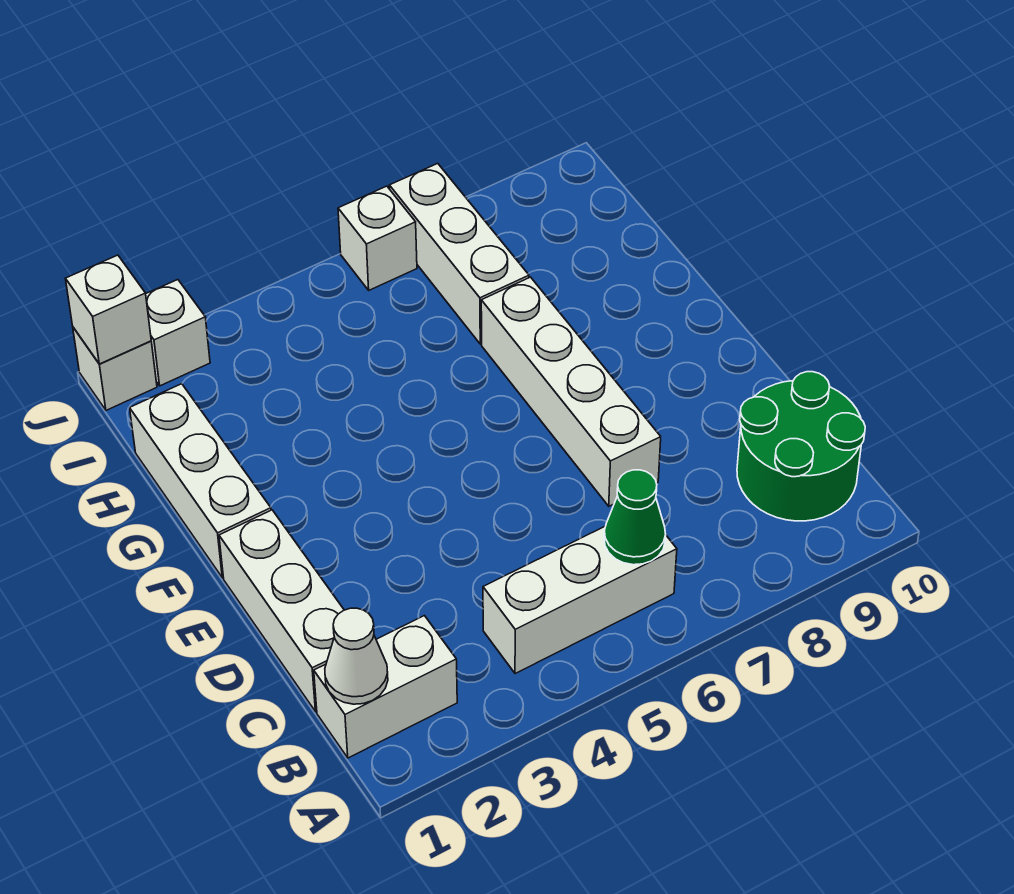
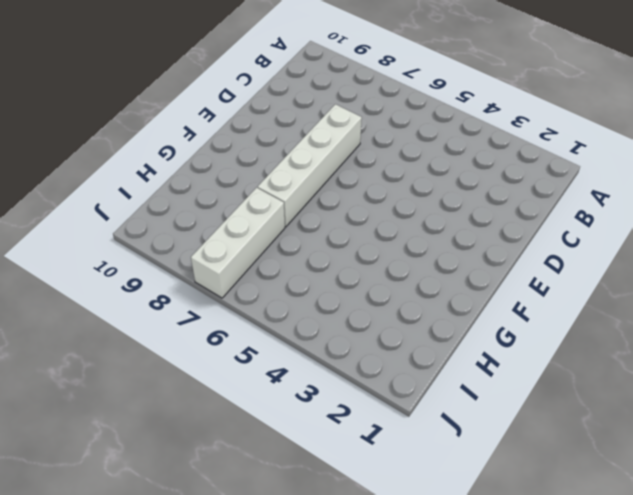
none -> white brick B1:B2 level 1
none -> white brick B4:B6 level 1
none -> green round brick B9:C10 level 1

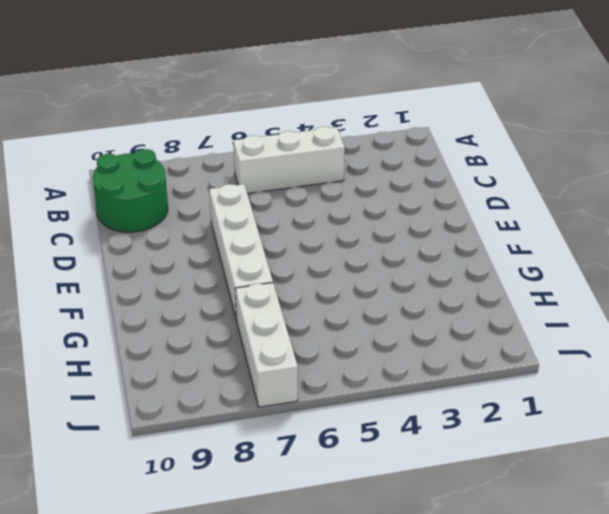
none -> white brick B1:B2 level 1
none -> white brick C1:E1 level 1
none -> white brick F1:H1 level 1

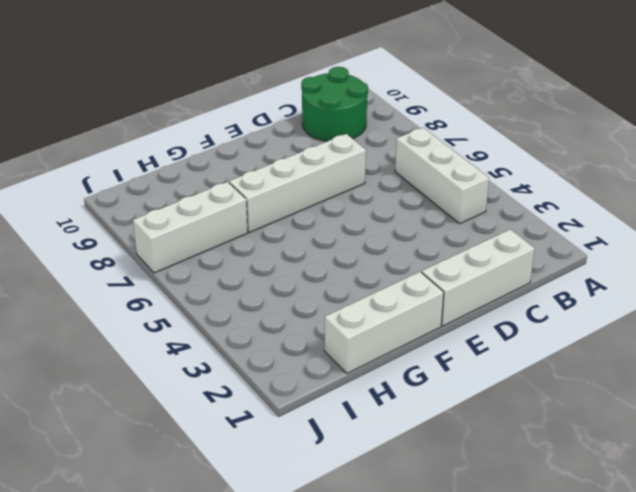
none -> white brick B1:B2 level 1
none -> white brick J1 level 1
none -> white brick J2 level 1

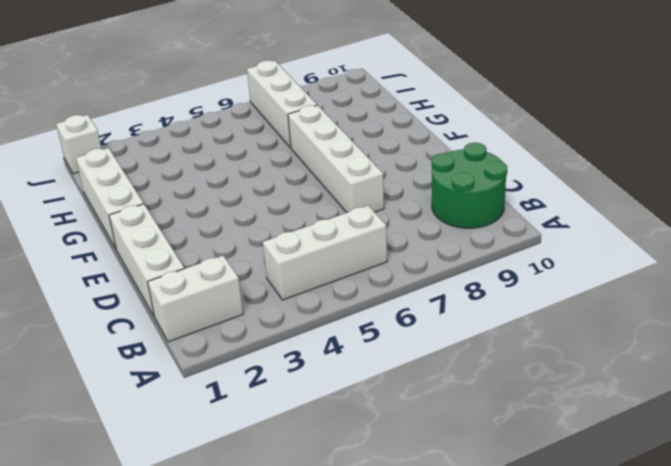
none -> white brick J2 level 1
none -> white brick J6 level 1
none -> white cone B1 level 2

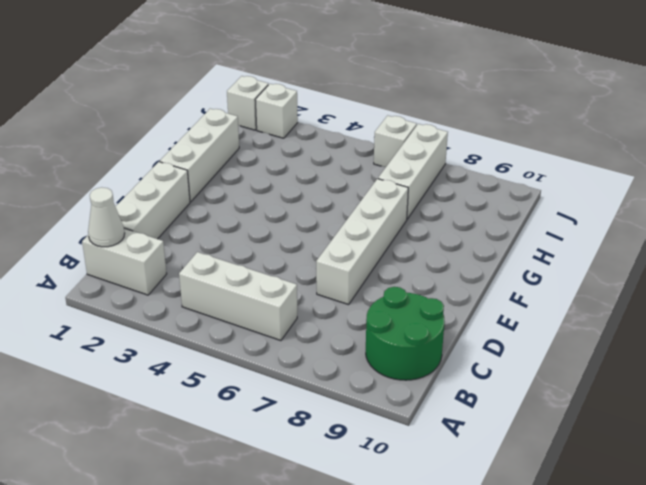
none -> green cone B6 level 2
none -> white brick J1 level 2

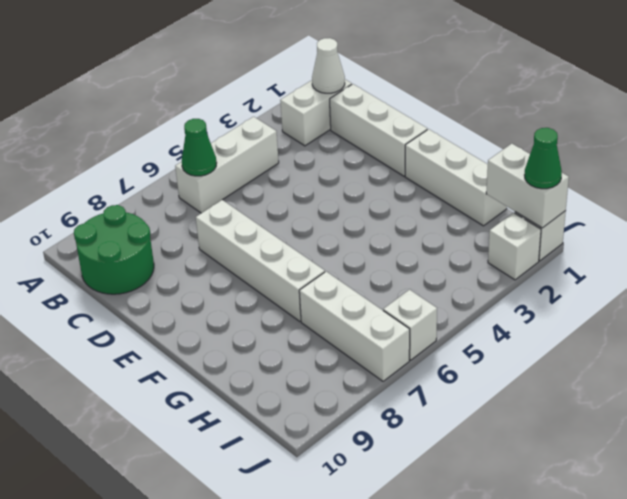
white brick I1:J1 level 2 -> white brick J1 level 2
green cone J1 level 3 -> none

